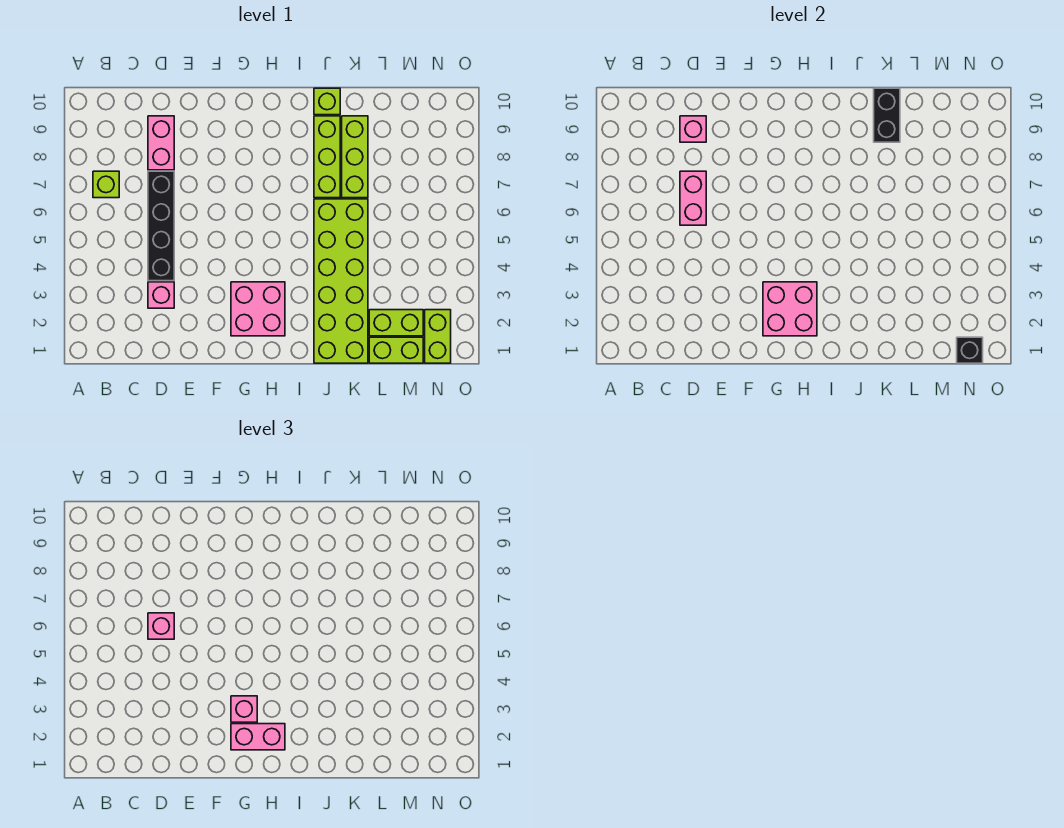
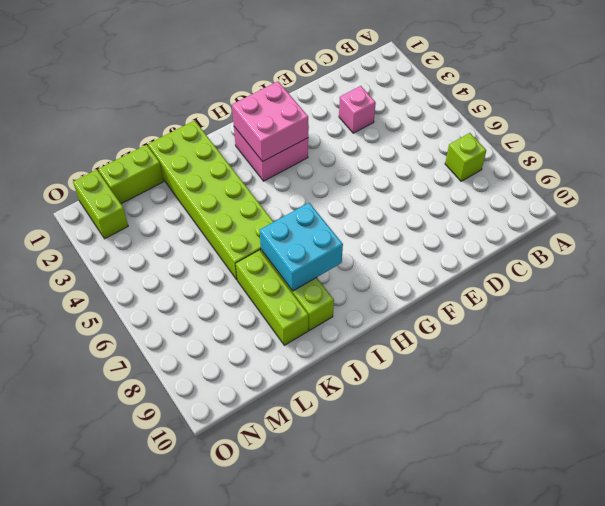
cyan brick I7:J8 level 2 -> none
none -> black brick D4:D7 level 1
none -> pink brick D8:D9 level 1
none -> lime brick J10 level 1

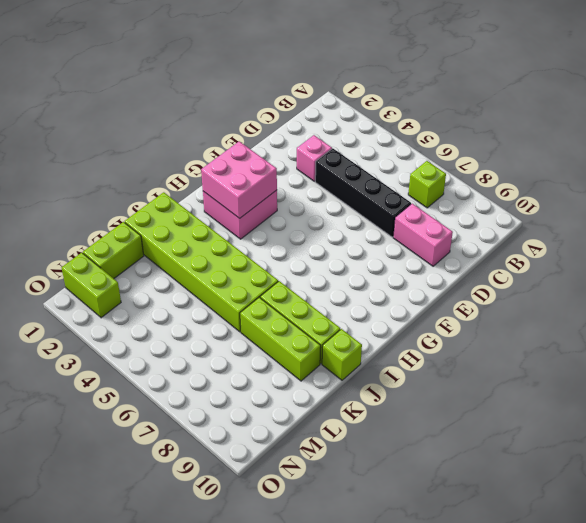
none -> lime brick L2:M2 level 1
none -> pink brick D6:D7 level 2
none -> pink brick D9 level 2

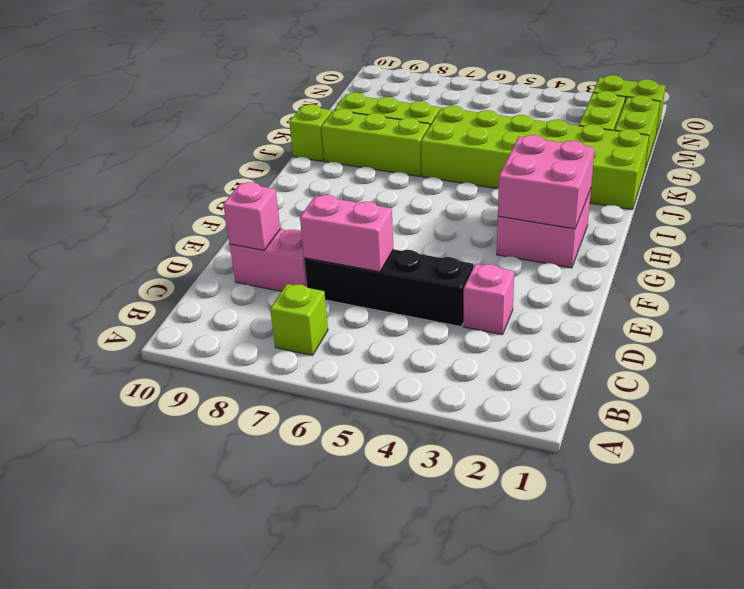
none -> black brick K9:K10 level 2
none -> black brick N1 level 2
none -> pink brick D6 level 3

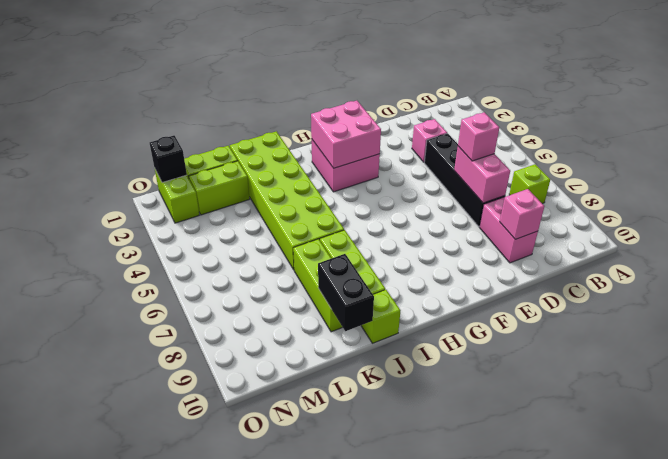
none -> pink brick G2:H2 level 3
none -> pink brick G3 level 3

